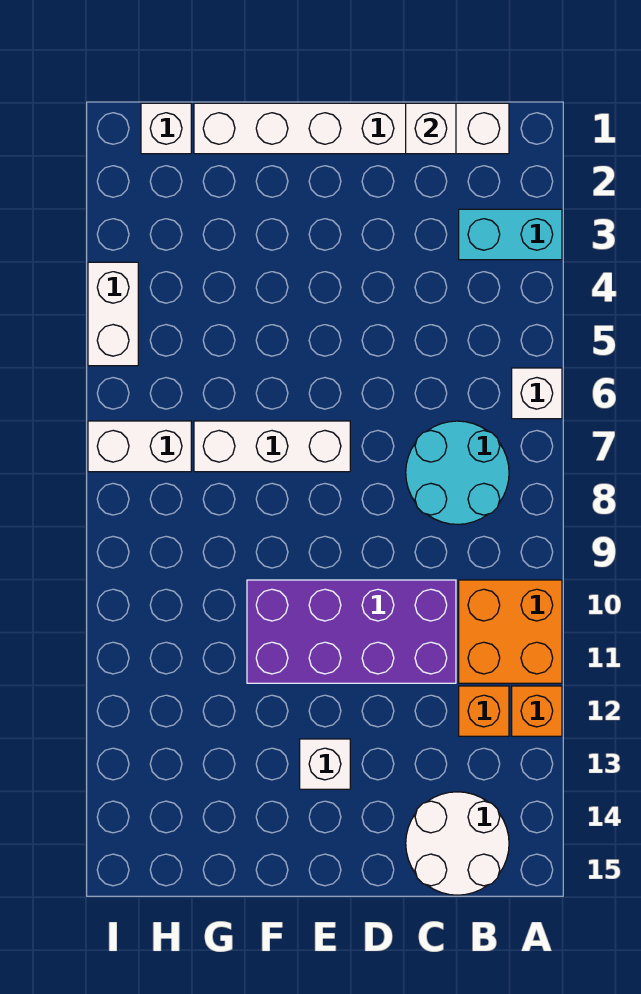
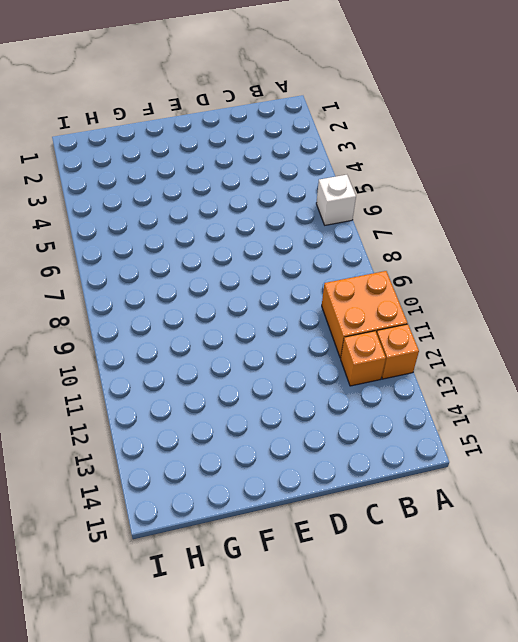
none -> cyan brick A3:B3 level 1
none -> white brick B1:G1 level 1
none -> cyan round brick B7:C8 level 1

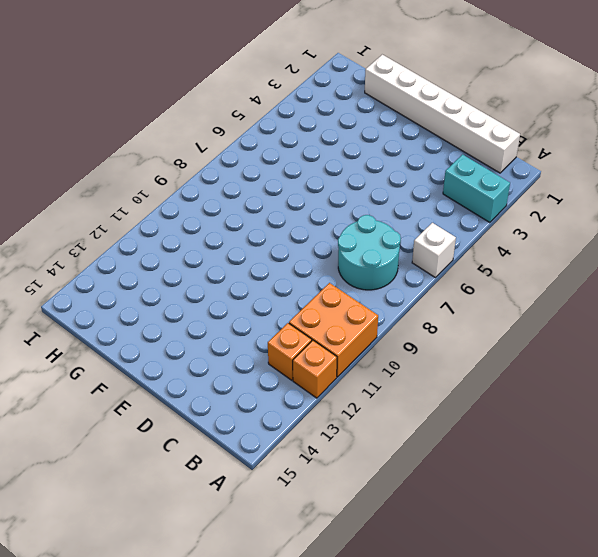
none -> white round brick B14:C15 level 1
none -> purple brick C10:F11 level 1
none -> white brick E7:G7 level 1

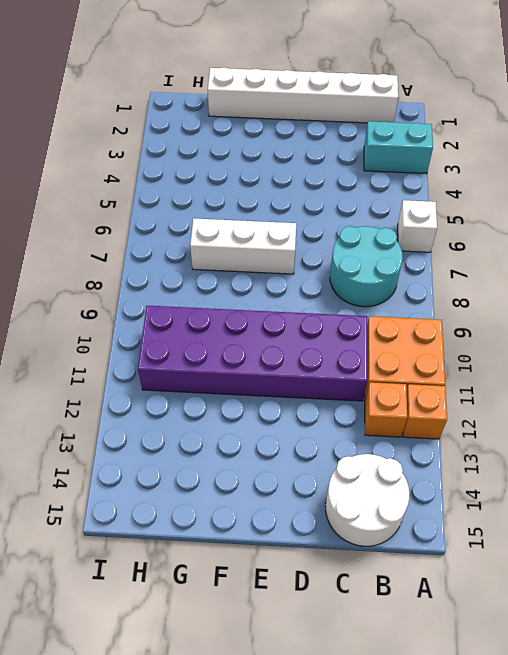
purple brick C10:H11 level 1 -> purple brick C10:F11 level 1
none -> white brick E13 level 1
none -> white brick H1 level 1
none -> white brick H7:I7 level 1

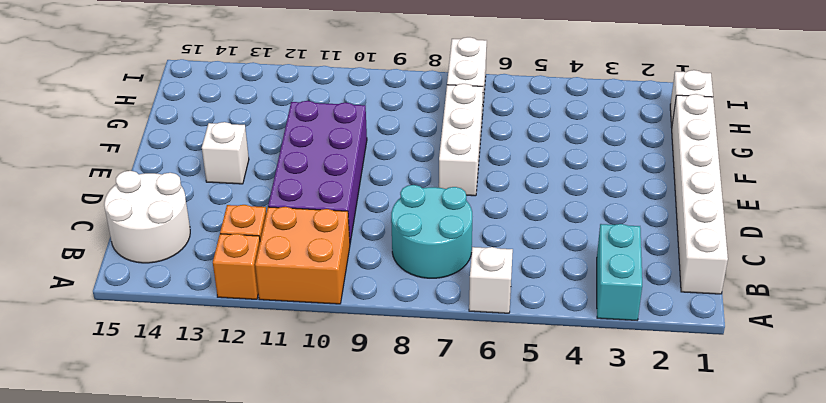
none -> white brick I4:I5 level 1
none -> white brick C1 level 2

